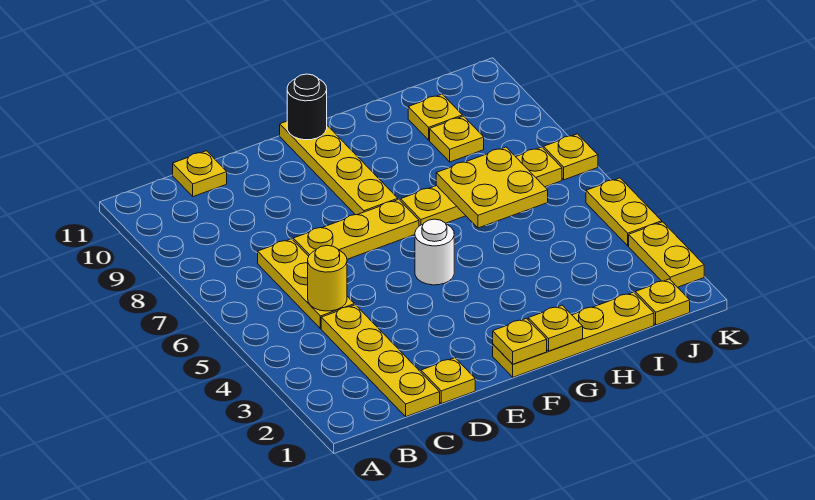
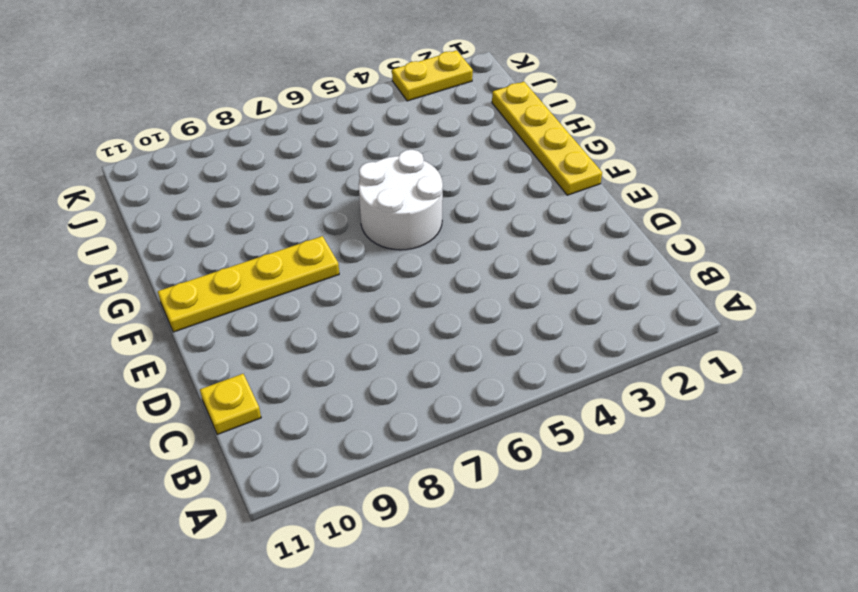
white round brick F5:G6 level 1 -> white round brick F5 level 1
none -> yellow plate C1:C4 level 1
none -> yellow plate C5:C7 level 1
none -> yellow plate D1 level 1

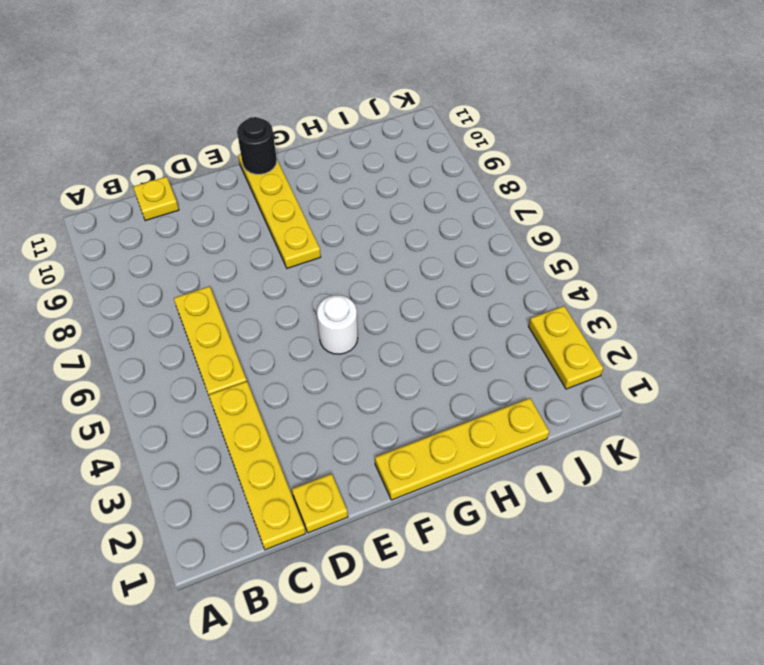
none -> yellow plate D7:F7 level 1
none -> yellow plate G7:J7 level 1
none -> yellow plate I9 level 1

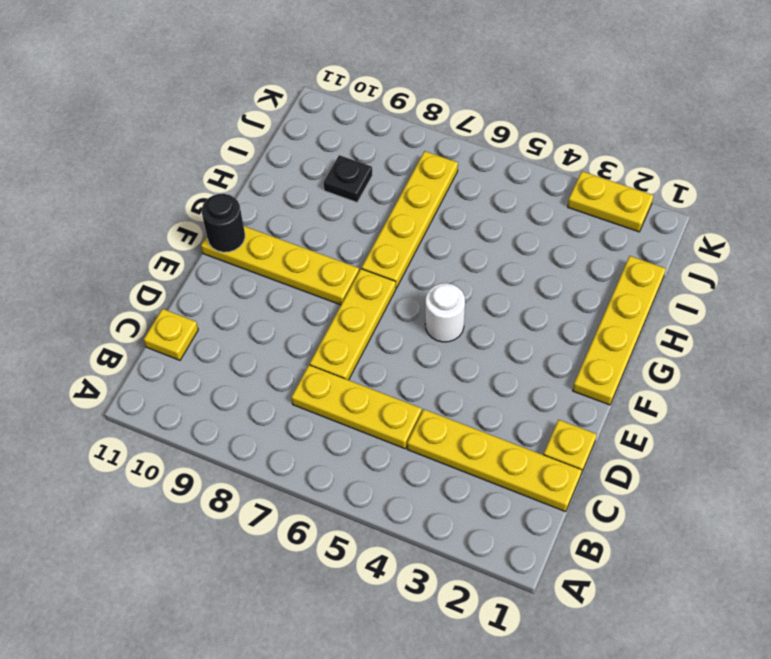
black plate I9 level 1 -> yellow plate I9 level 1
none -> yellow plate I10 level 1
none -> yellow plate J1 level 1
none -> yellow plate K4:K5 level 1

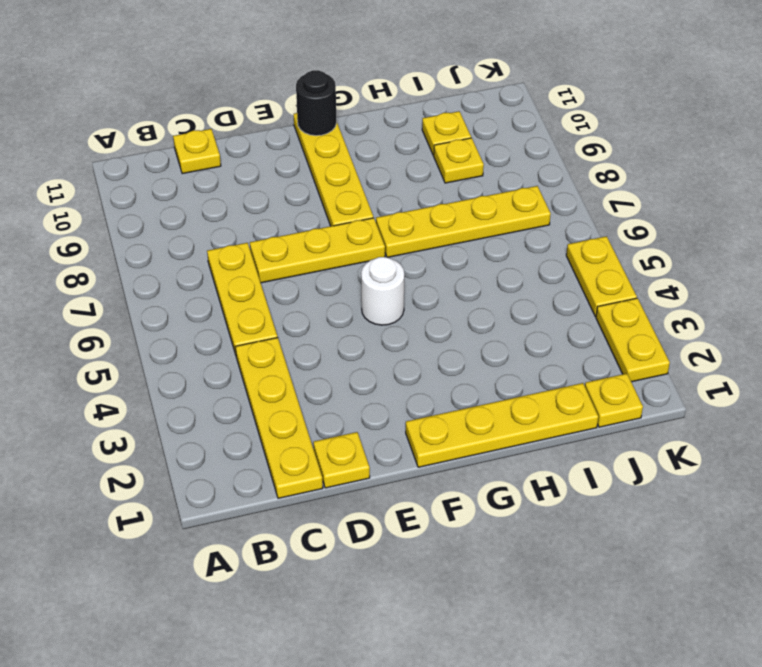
none -> yellow plate K7 level 1
none -> yellow round brick C5 level 2
none -> yellow plate F1 level 2

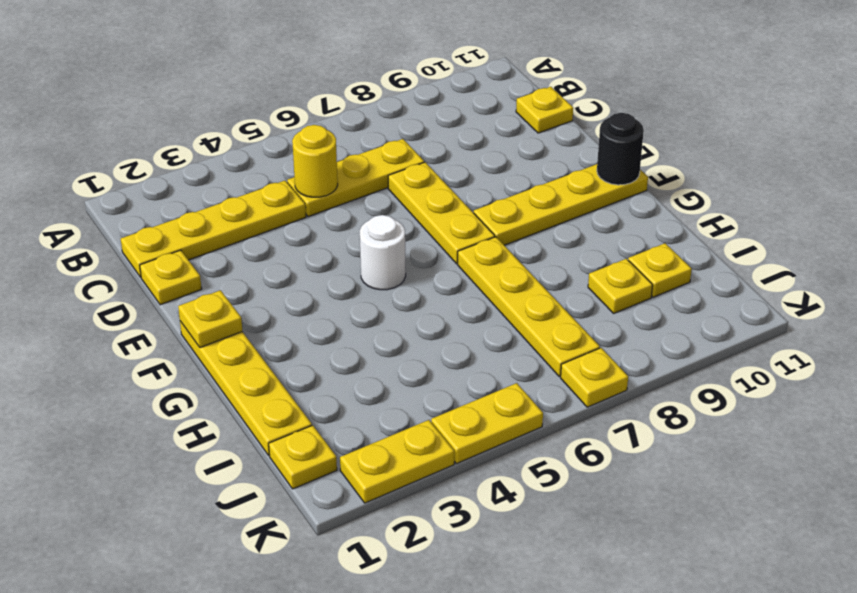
none -> yellow plate G1 level 2
none -> yellow plate H6:I7 level 2

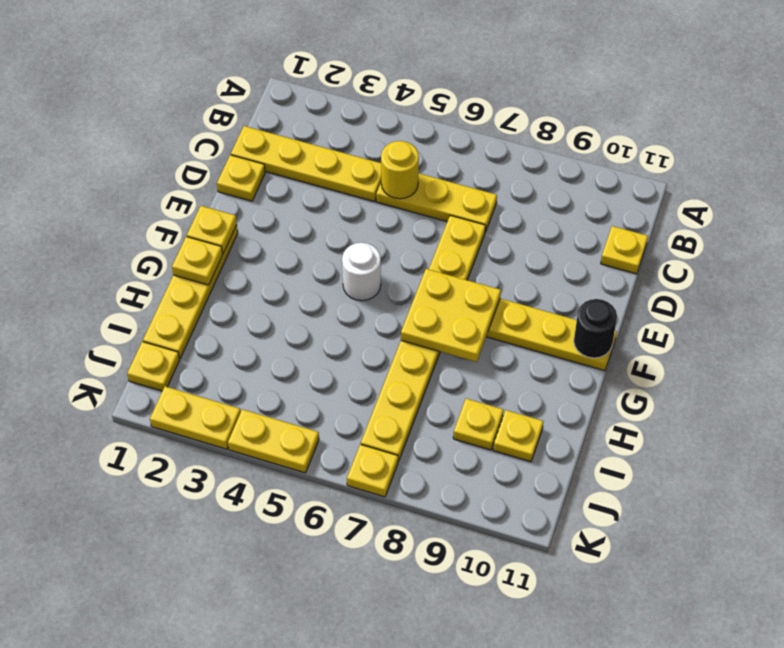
yellow plate F7:G8 level 2 -> yellow plate H6:I7 level 2

